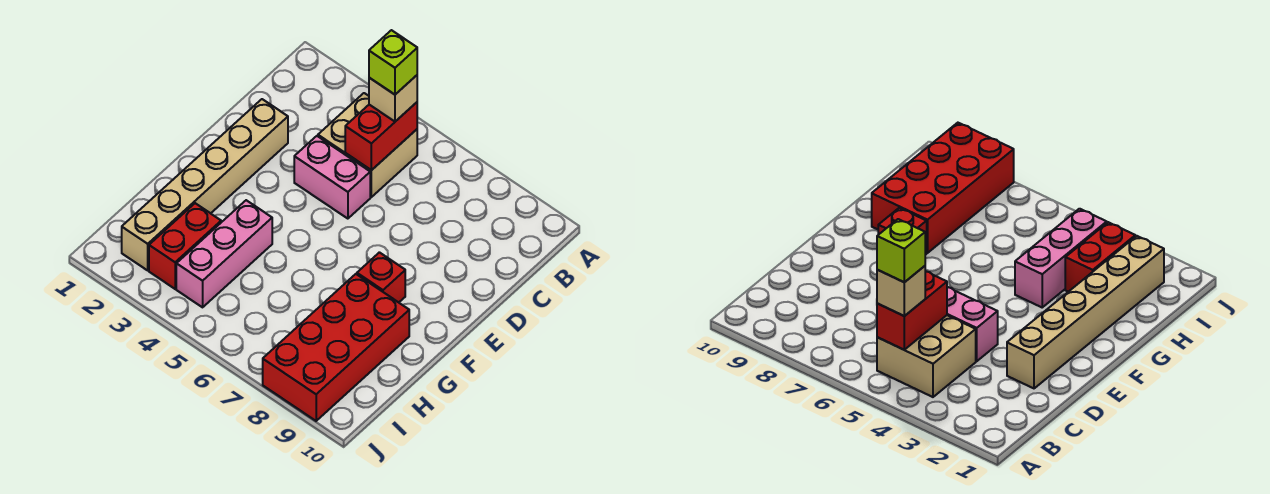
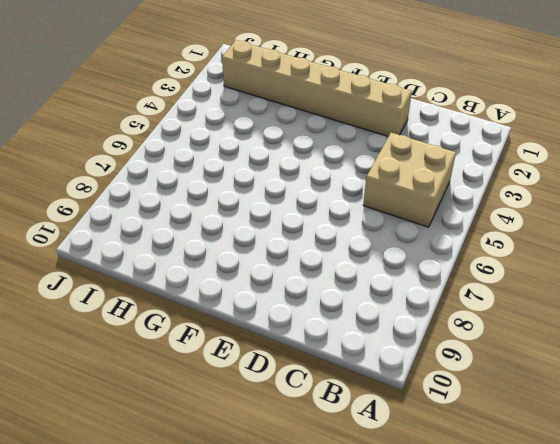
none -> pink brick D4:D5 level 1
none -> red brick F8 level 1

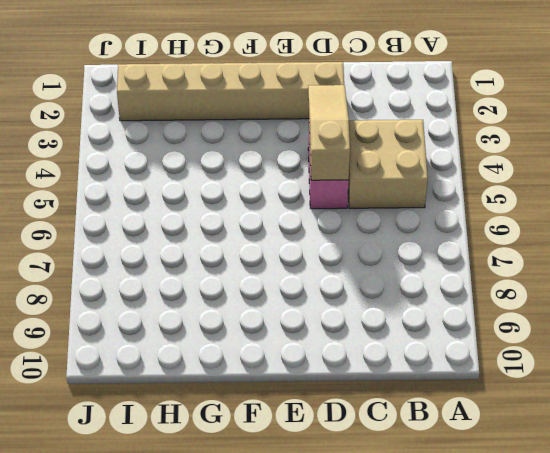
tan slope D3:D5 level 2 top 5 -> none
none -> red brick F8 level 1
none -> pink brick G4:I4 level 1

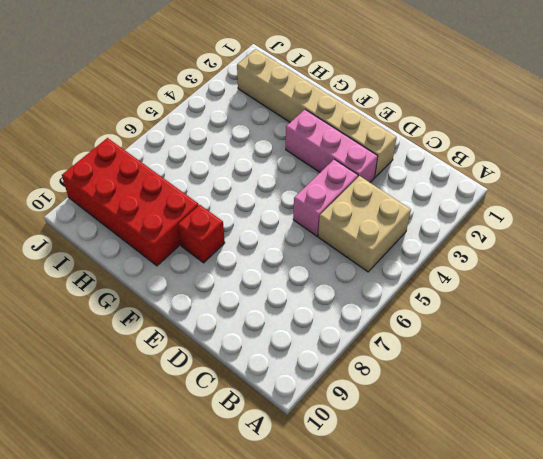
pink brick D3:F3 level 1 -> pink brick G4:I4 level 1
none -> red brick H3:I3 level 1
none -> red brick B5:C5 level 2

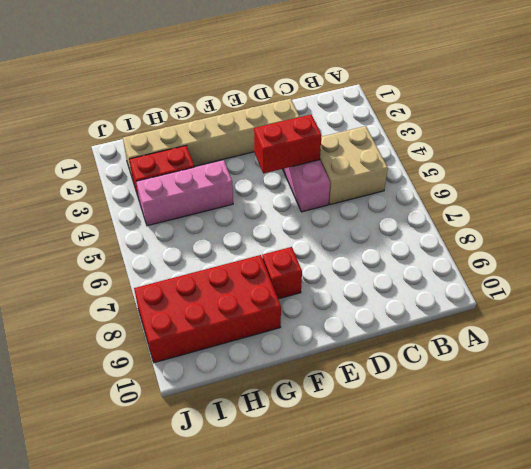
red brick D4:E4 level 2 -> red brick B5:C5 level 2
none -> tan brick B5 level 3
none -> lime brick B5 level 4

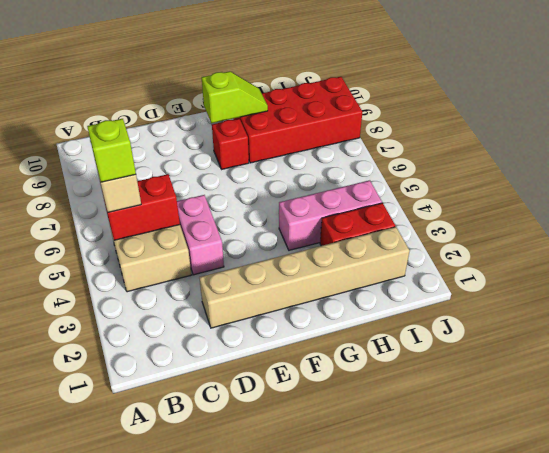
lime slope F9:G9 level 2 top F -> none

